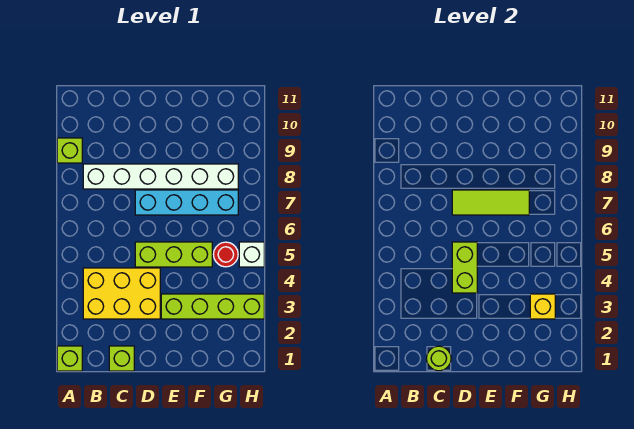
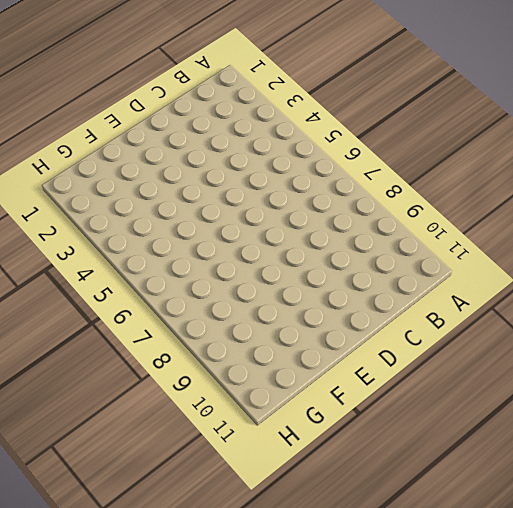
none -> lime brick A1 level 1
none -> lime brick A9 level 1
none -> yellow brick B3:D4 level 1

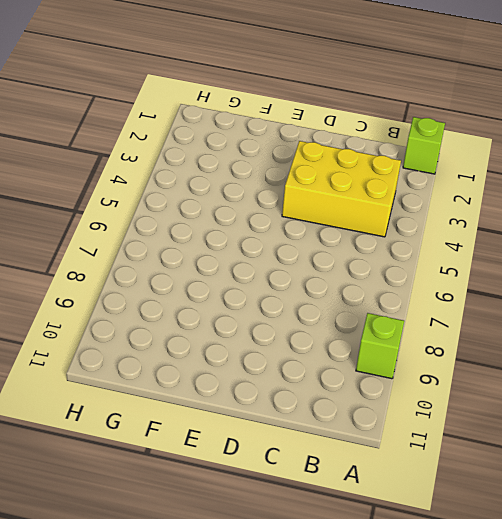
none -> white brick B8:G8 level 1
none -> lime brick C1 level 1
none -> lime brick D5:F5 level 1

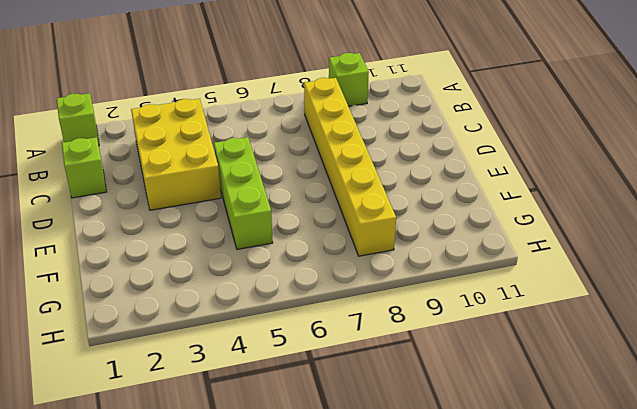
yellow brick B8:G8 level 1 -> white brick B8:G8 level 1
none -> cyan brick D7:G7 level 1
none -> lime brick E3:H3 level 1
none -> red round brick G5 level 1

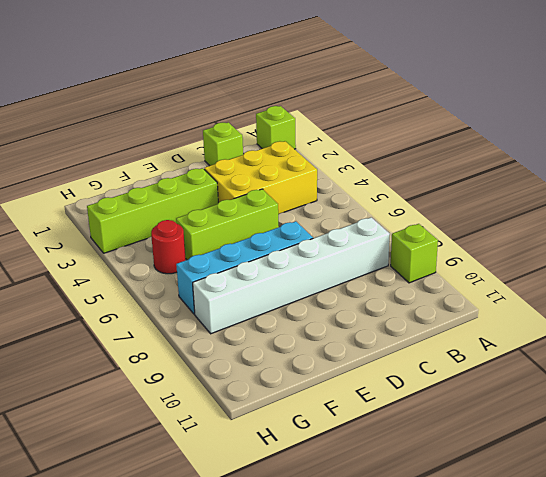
none -> white brick H5 level 1
none -> lime round brick C1 level 2
none -> lime brick D4:D5 level 2

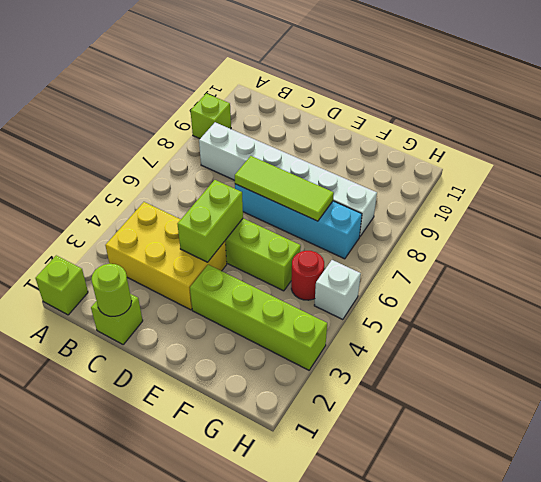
none -> yellow brick G3 level 2

